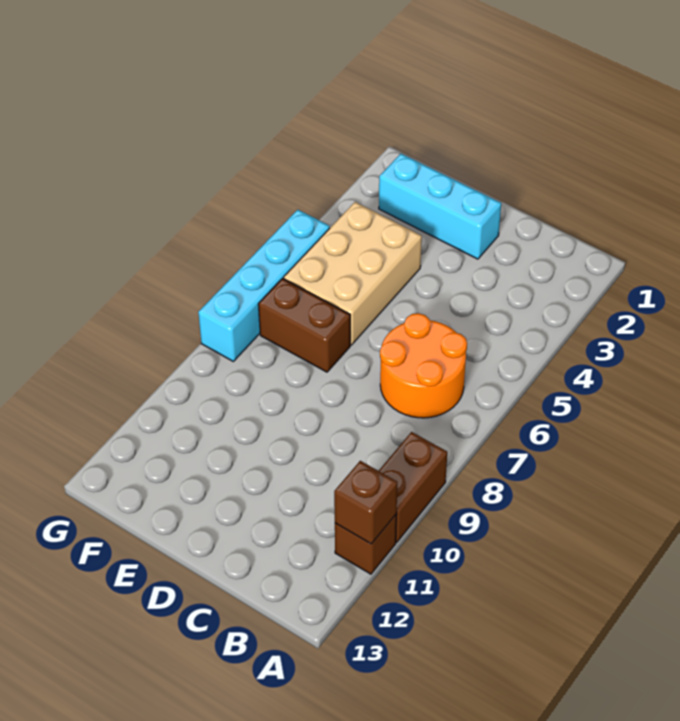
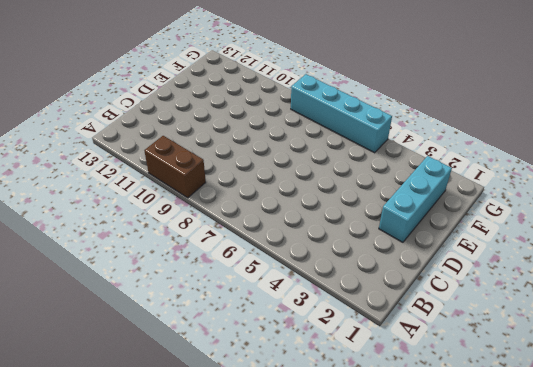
none -> brown brick A11 level 1
none -> orange round brick B6:C7 level 1

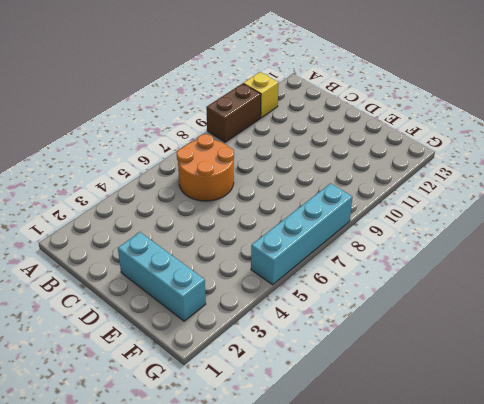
yellow brick A11 level 1 -> brown brick A11 level 1
none -> tan brick E4:F6 level 1
none -> brown brick E7:F7 level 1

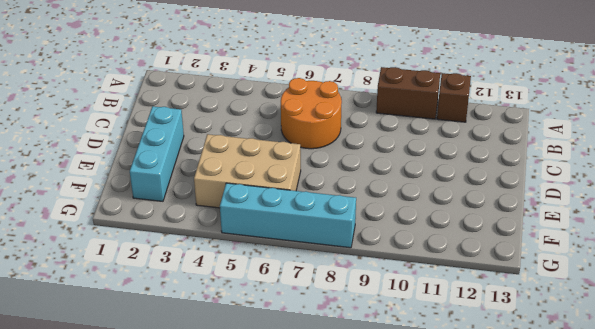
none -> brown brick E7:F7 level 1
none -> brown brick A11 level 2

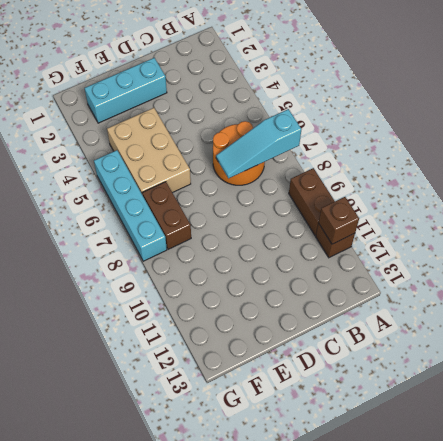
cyan slope A7:C7 level 2 top A -> none
brown brick F7:F8 level 1 -> brown brick E7:F7 level 1

